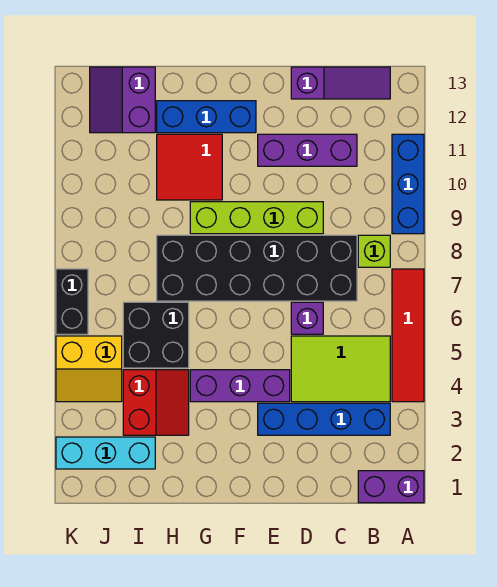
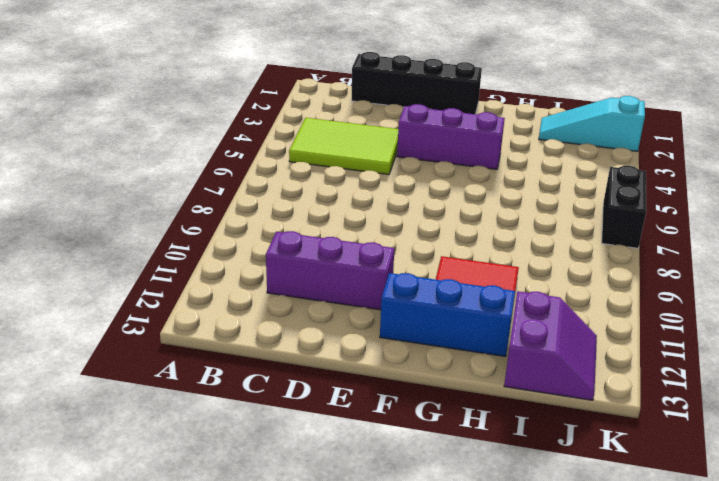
black brick C1:F1 level 1 -> none
cyan slope I2:K2 level 1 top K -> cyan brick I2:K2 level 1
none -> purple brick A1:B1 level 1
none -> red tile A4:A7 level 1
none -> blue brick A9:A11 level 1

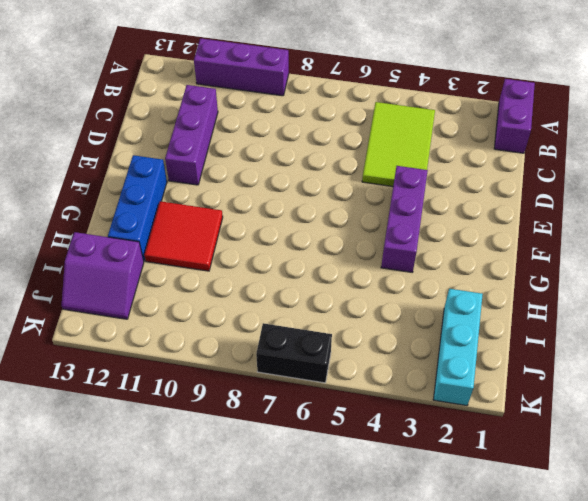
purple brick A9:A11 level 1 -> blue brick A9:A11 level 1
none -> red tile A4:A7 level 1
none -> blue brick B3:E3 level 1
none -> lime brick B8 level 1

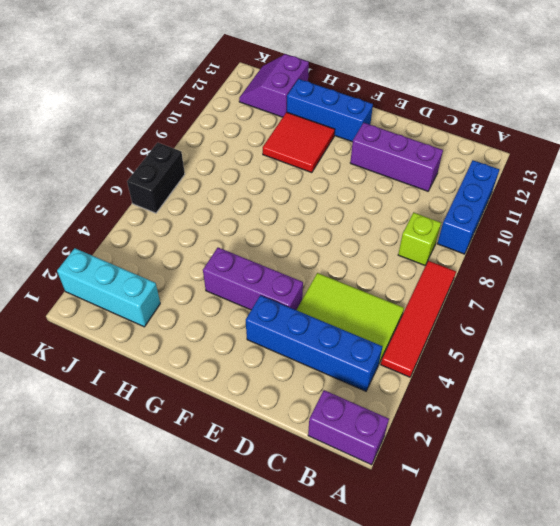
none -> purple slope B13:D13 level 1 top D
none -> black brick C7:H8 level 1
none -> purple brick D6 level 1

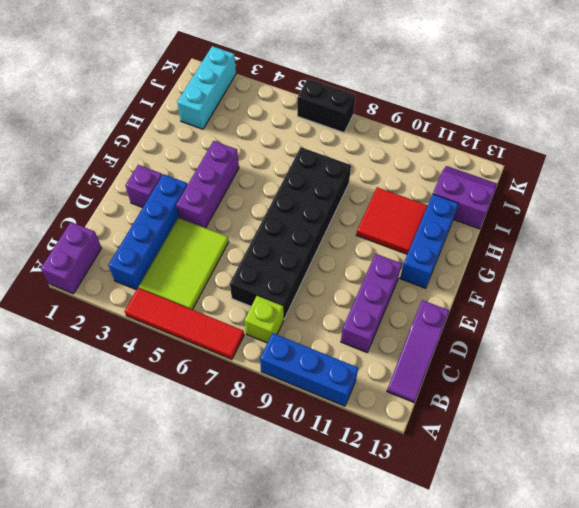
purple brick E2 level 1 -> purple brick D6 level 1
none -> lime brick D9:G9 level 1
none -> red slope H3:I4 level 1 top I
none -> black brick H5:I6 level 1

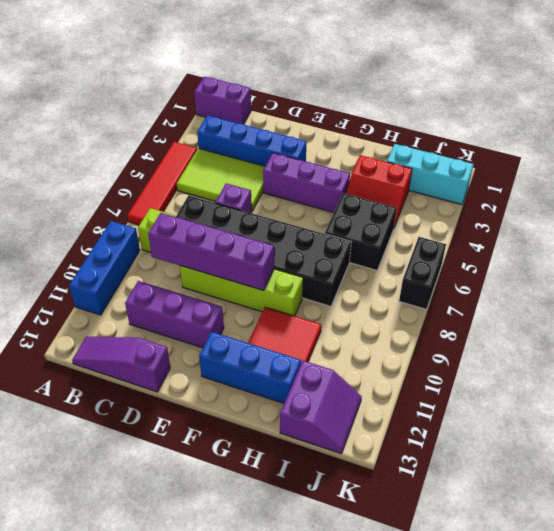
purple brick C9:F9 level 2 -> none
red slope H3:I4 level 1 top 3 -> red slope H3:I4 level 1 top I
none -> yellow slope J4:K5 level 1 top 5

